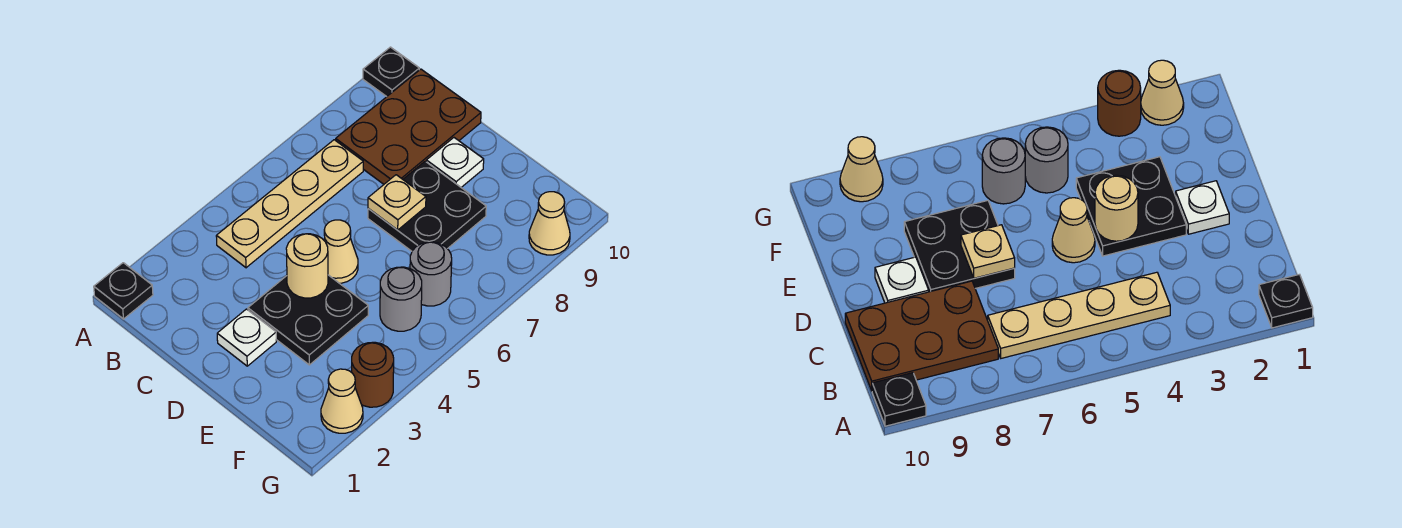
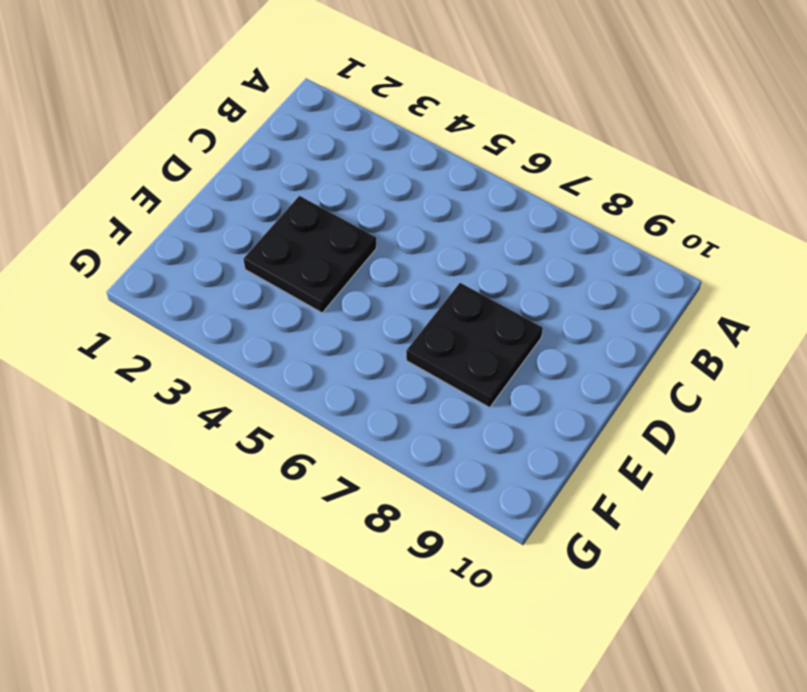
none -> black plate A1 level 1
none -> black plate A10 level 1
none -> tan plate B4:B7 level 1

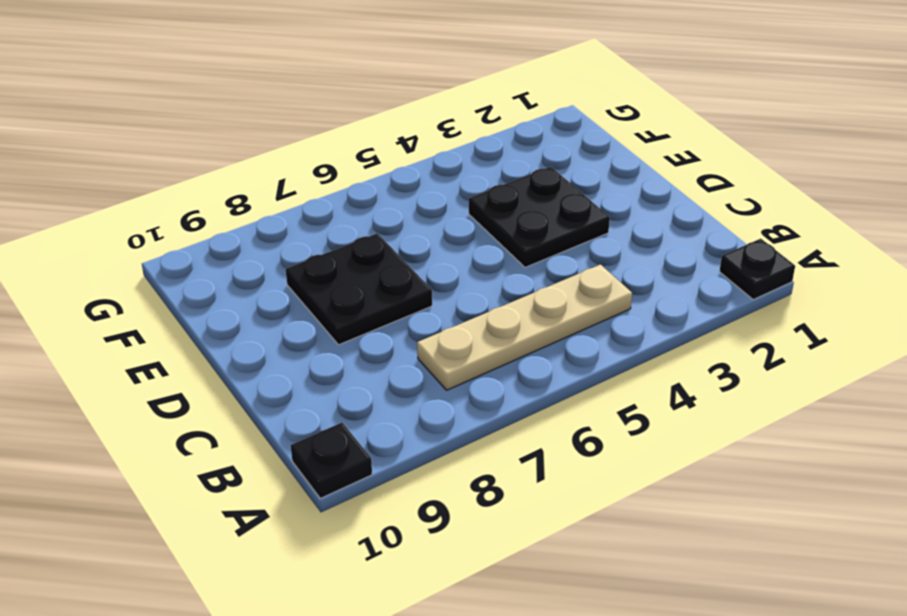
none -> brown plate B8:C10 level 1
none -> white plate D2 level 1
none -> tan cone D5 level 1

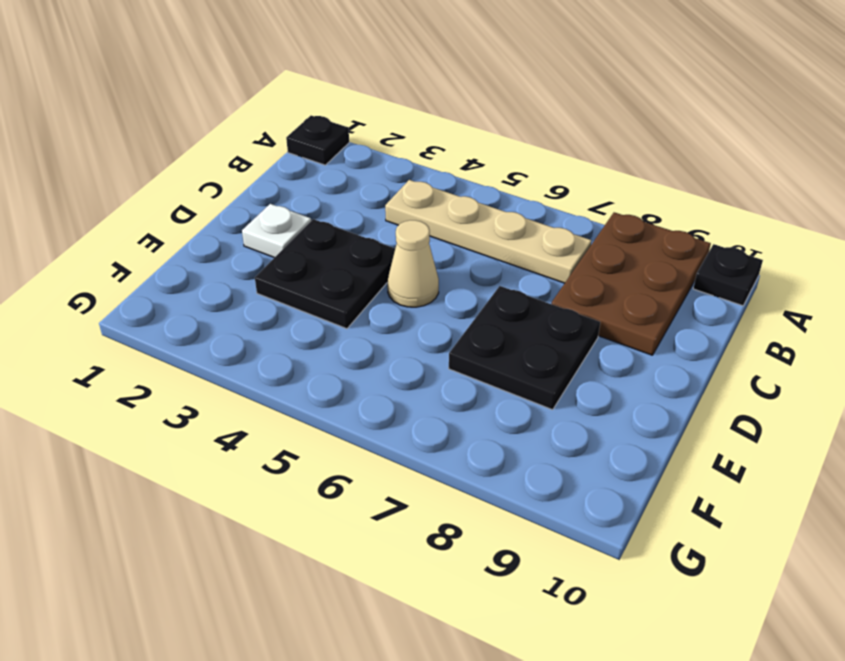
brown plate A8:C9 level 1 -> brown plate B8:C10 level 1
none -> white plate D9 level 1
none -> grey round brick F5 level 1
none -> grey round brick F6 level 1

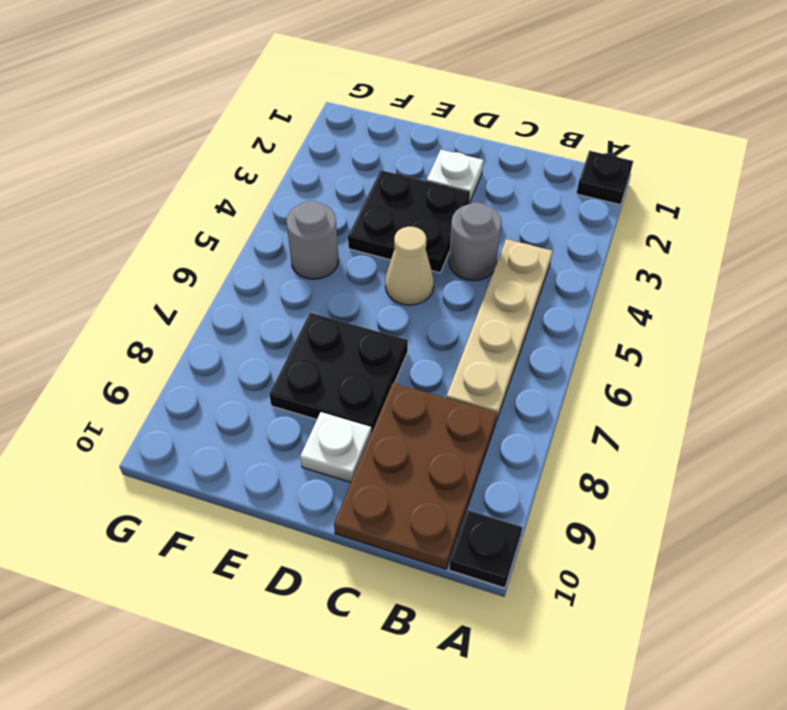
grey round brick C4 level 1 -> grey round brick F6 level 1
none -> tan cone G2 level 1
none -> brown round brick G3 level 1
none -> tan cone G9 level 1

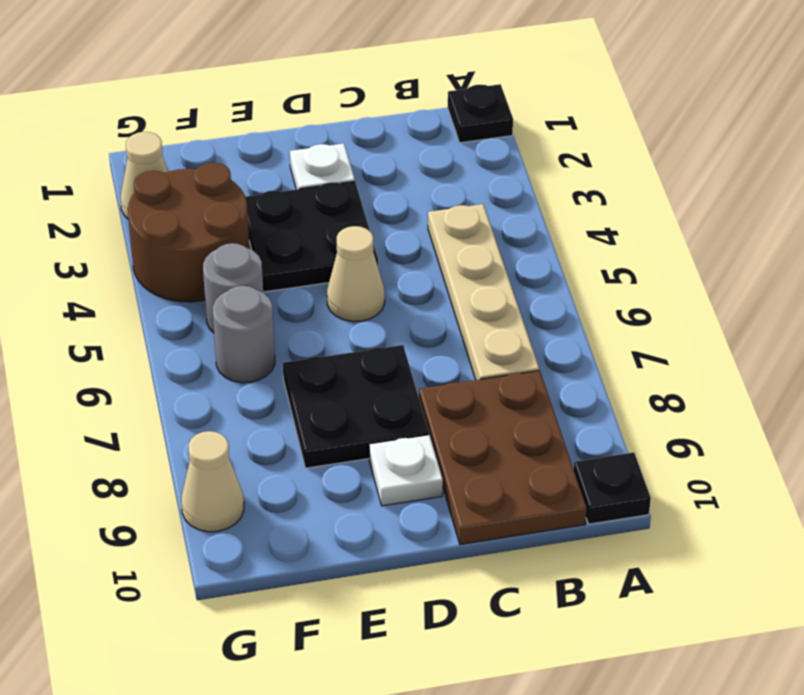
brown round brick F3:G4 level 1 -> brown round brick G3 level 1
none -> tan round brick D4 level 2
none -> tan plate D7 level 2

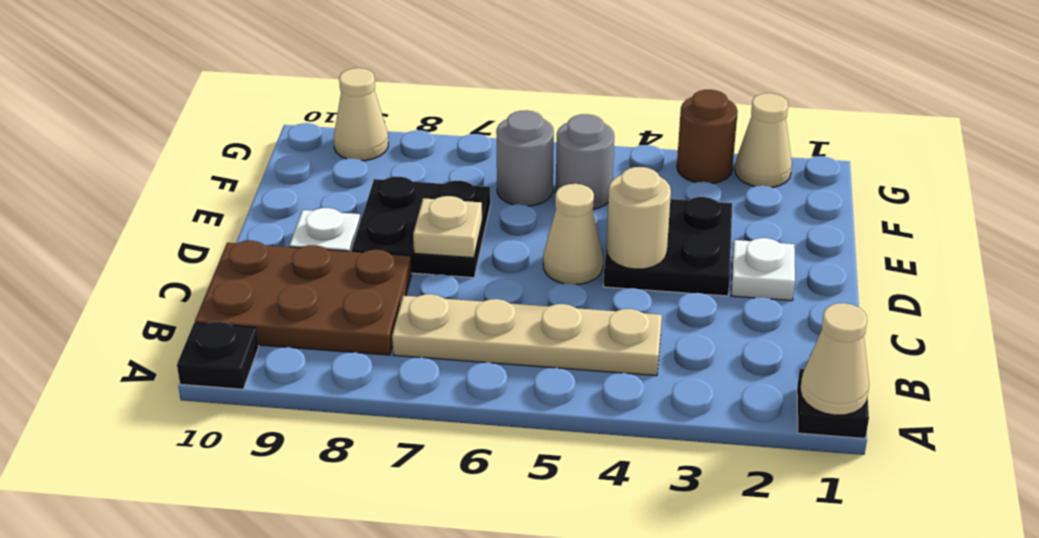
tan cone A1 level 2 -> none

